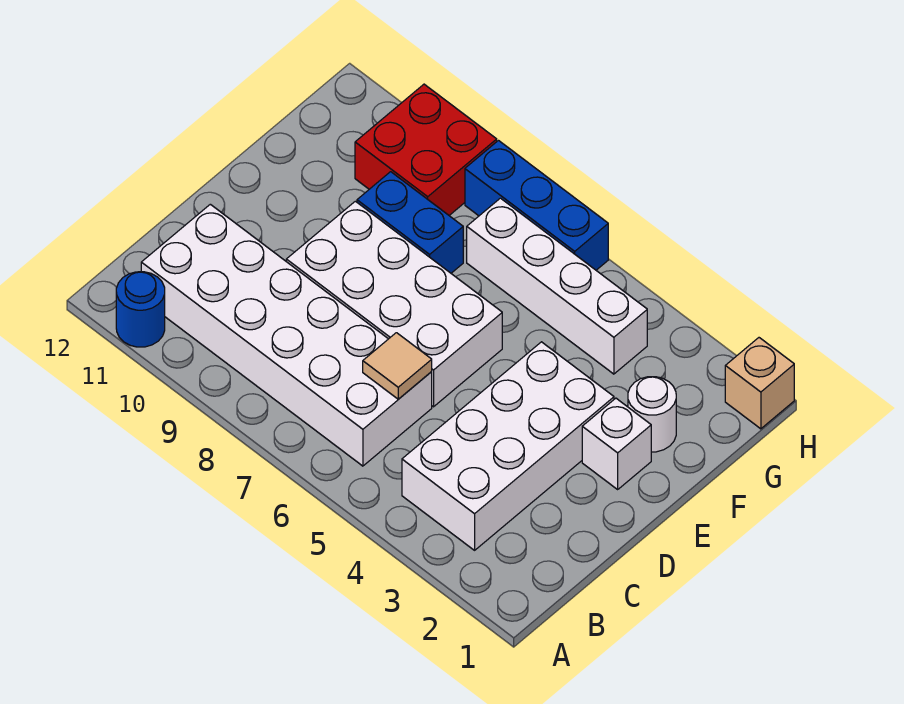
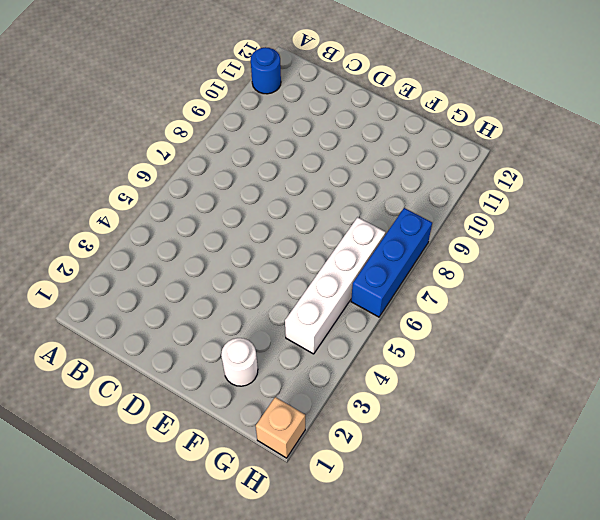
none -> white brick B3:E4 level 1
none -> white brick B6:C11 level 1
none -> white brick D6:E9 level 1

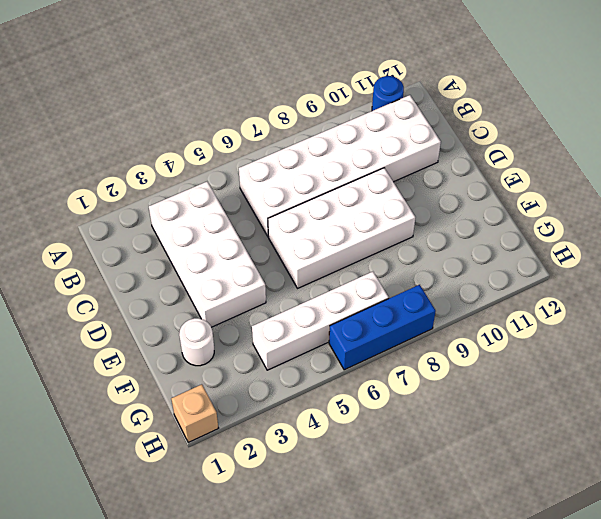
none -> white brick E2 level 1
none -> blue brick F8:F9 level 1
none -> red brick G9:H10 level 1

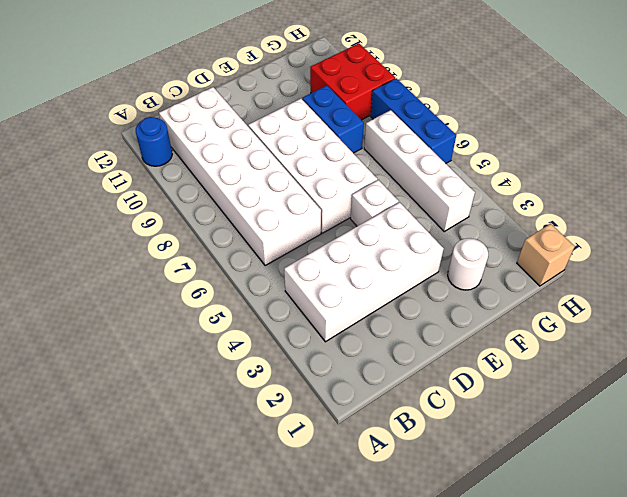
white brick E5 level 1 -> white brick E2 level 1
none -> tan tile C6 level 2

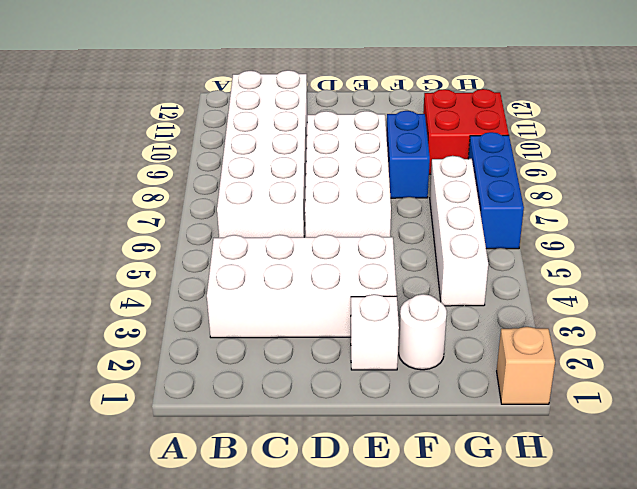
none -> blue round brick A11 level 1
none -> tan tile C6 level 2

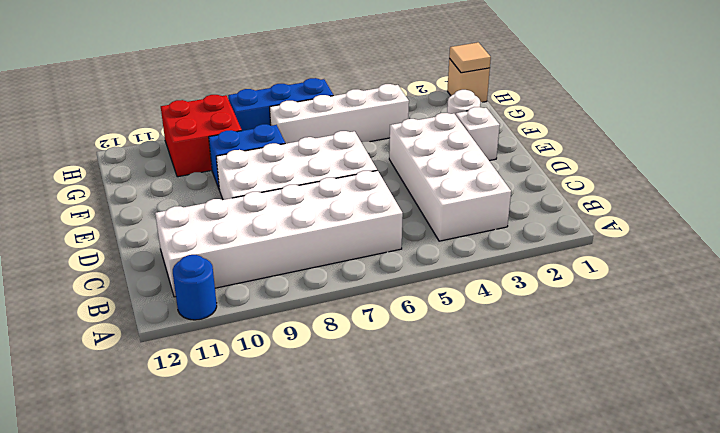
tan tile H1 level 2 -> tan tile C6 level 2

